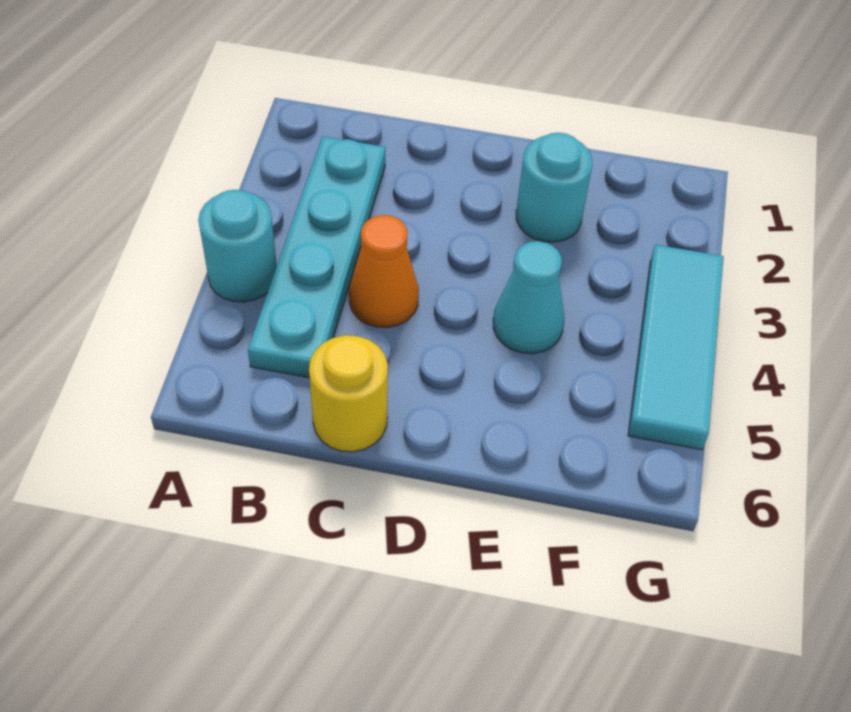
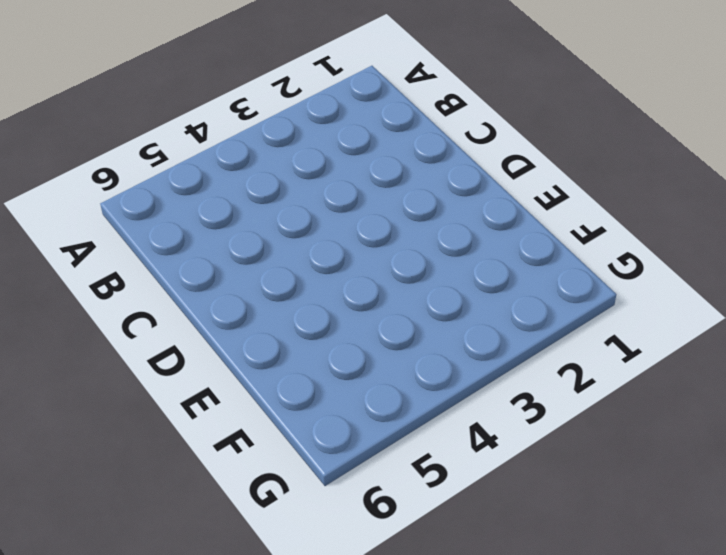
none -> cyan round brick A4 level 1
none -> cyan plate B2:B5 level 1

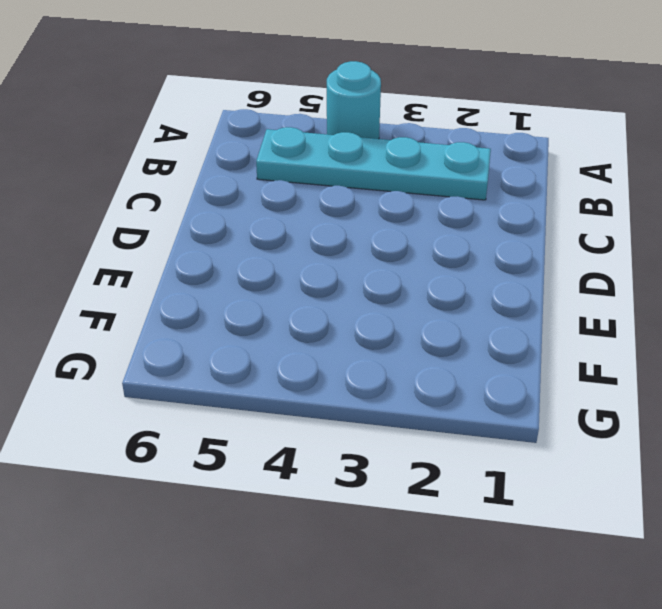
none -> orange cone C4 level 1
none -> yellow round brick C6 level 1

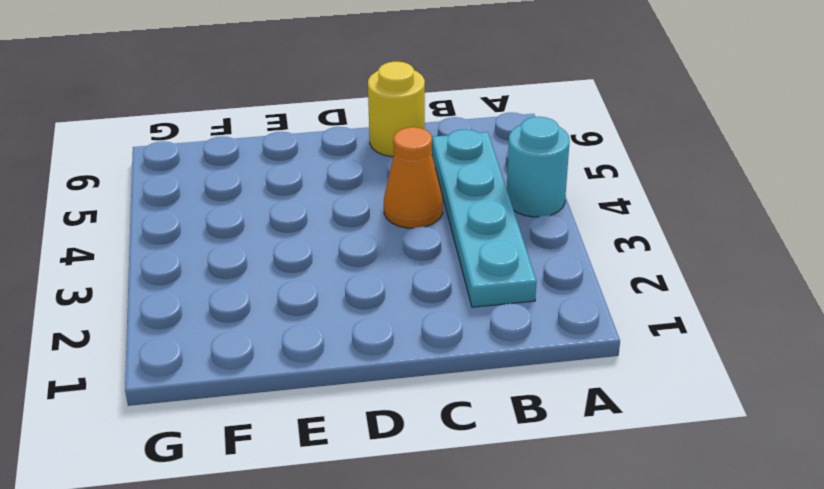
none -> cyan round brick E2 level 1
none -> cyan cone E4 level 1

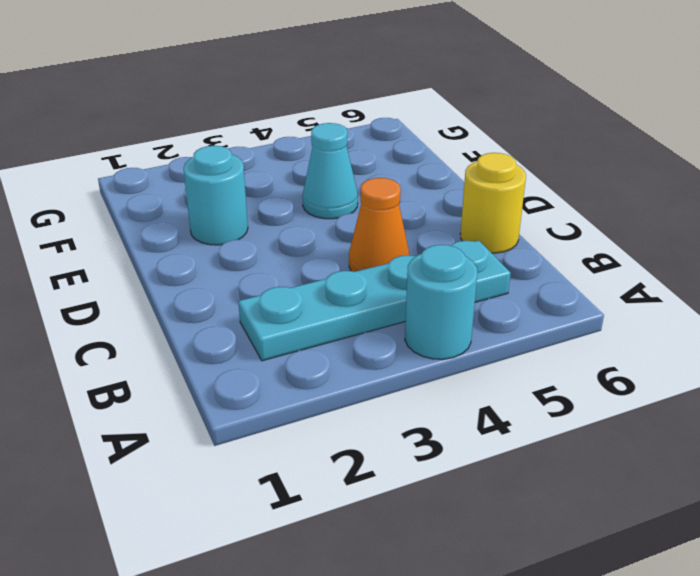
none -> cyan tile G3:G5 level 1

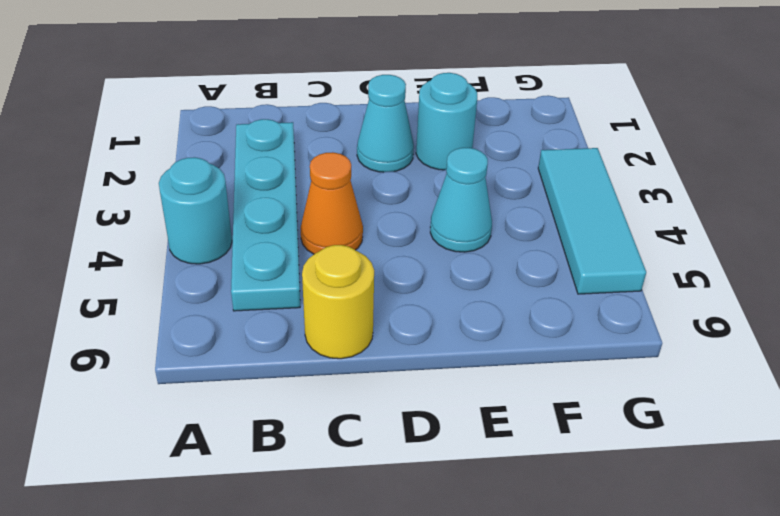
cyan cone D2 level 1 -> none

